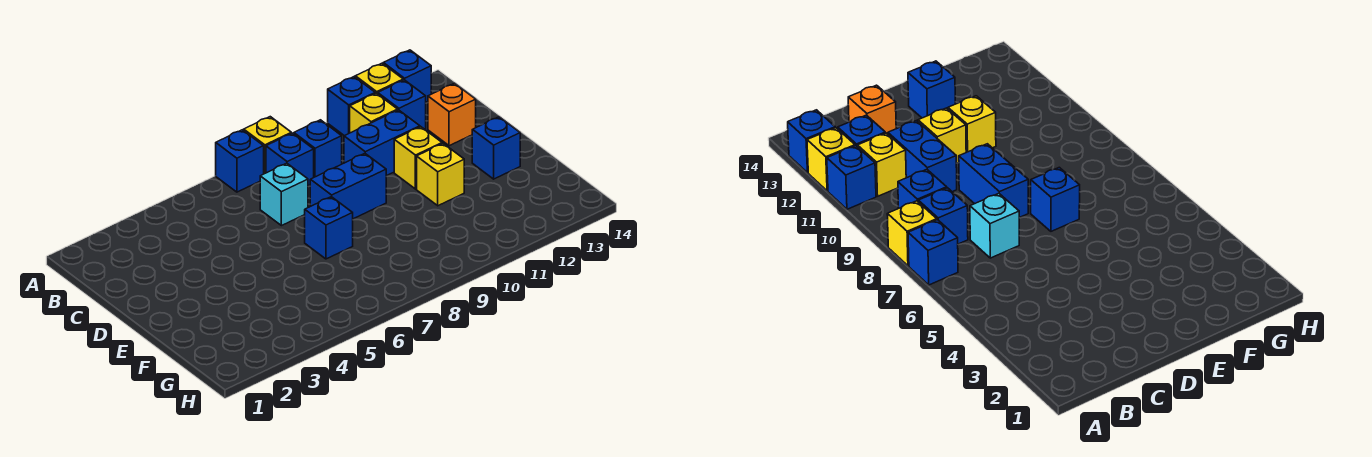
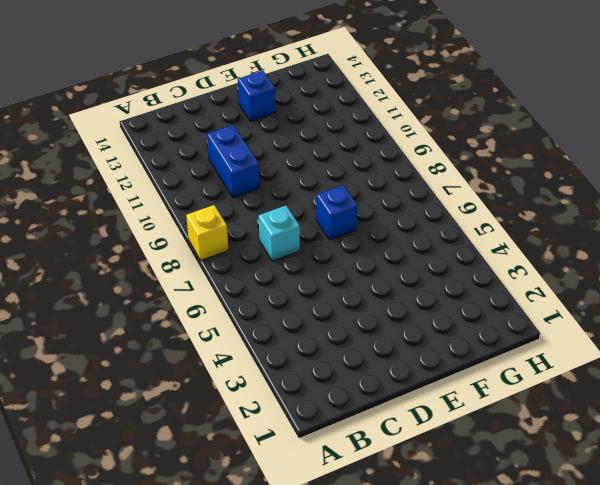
none -> blue brick A7 level 1
none -> blue brick A11 level 1
none -> yellow brick A12 level 1

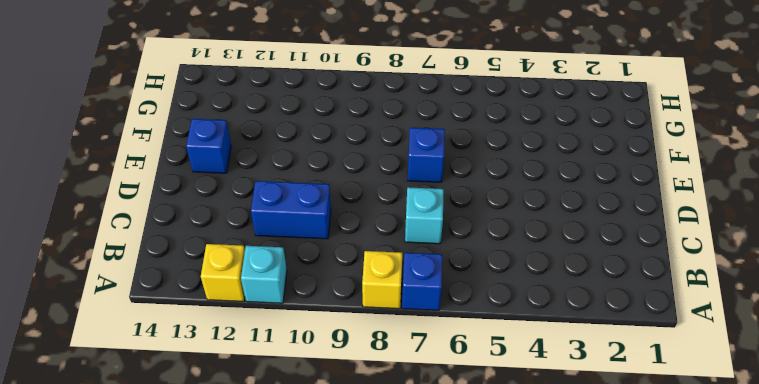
cyan brick A11 level 1 -> blue brick A11 level 1
none -> blue brick A13 level 1
none -> blue brick B8 level 1
none -> blue brick B9 level 1

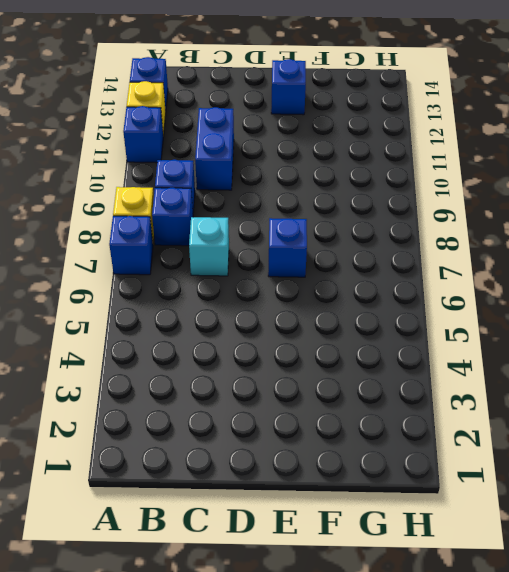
none -> yellow brick B11 level 1
none -> blue brick B12 level 1
none -> orange brick C13 level 1

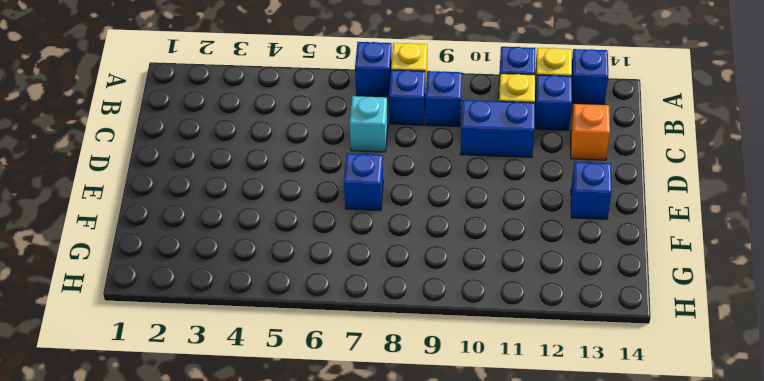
none -> blue brick D8:D9 level 1
none -> yellow brick D11 level 1
none -> yellow brick E11 level 1

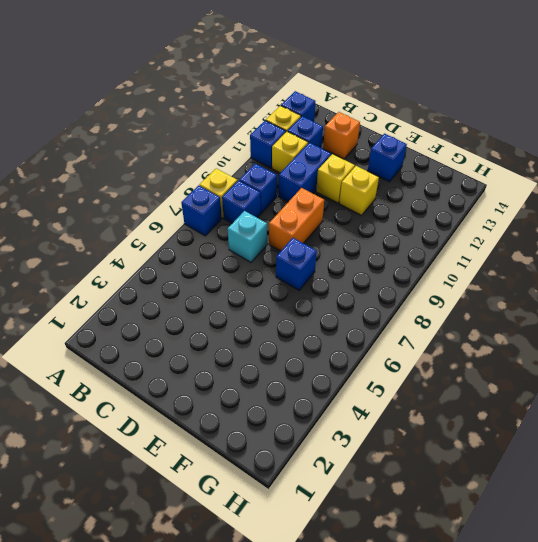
orange brick D8:D9 level 1 -> blue brick D8:D9 level 1

